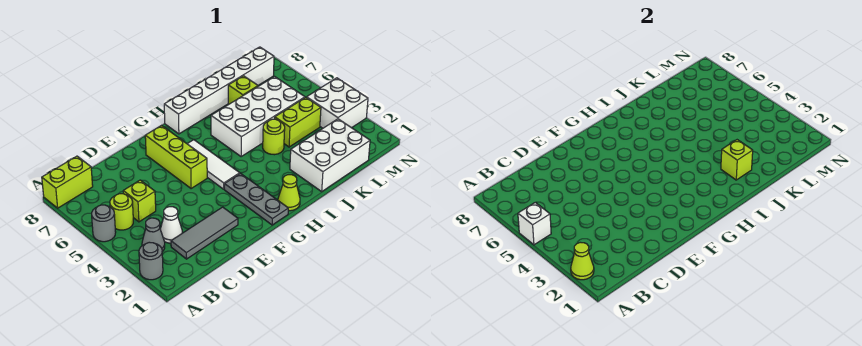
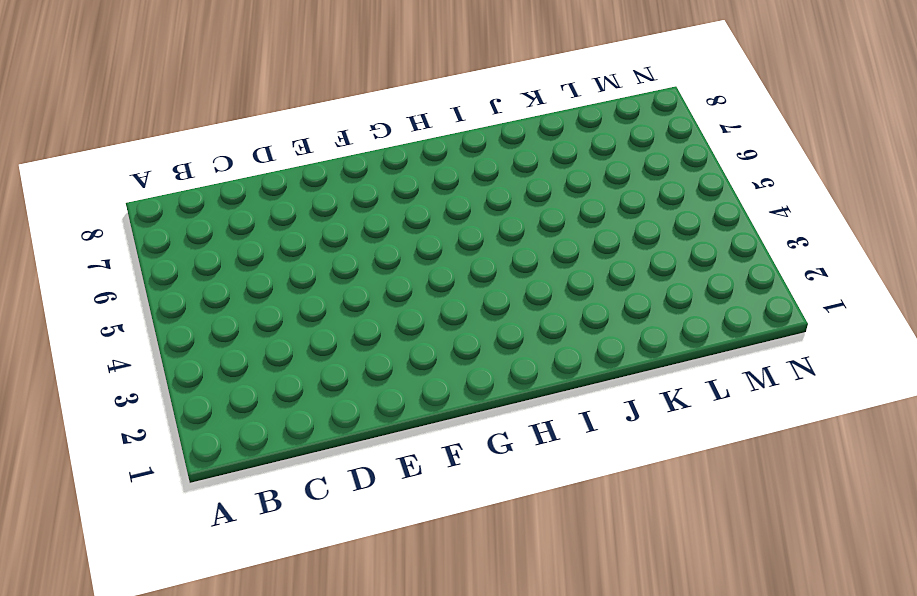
none -> grey round brick A2 level 1
none -> grey round brick A5 level 1
none -> lime brick A8:B8 level 1

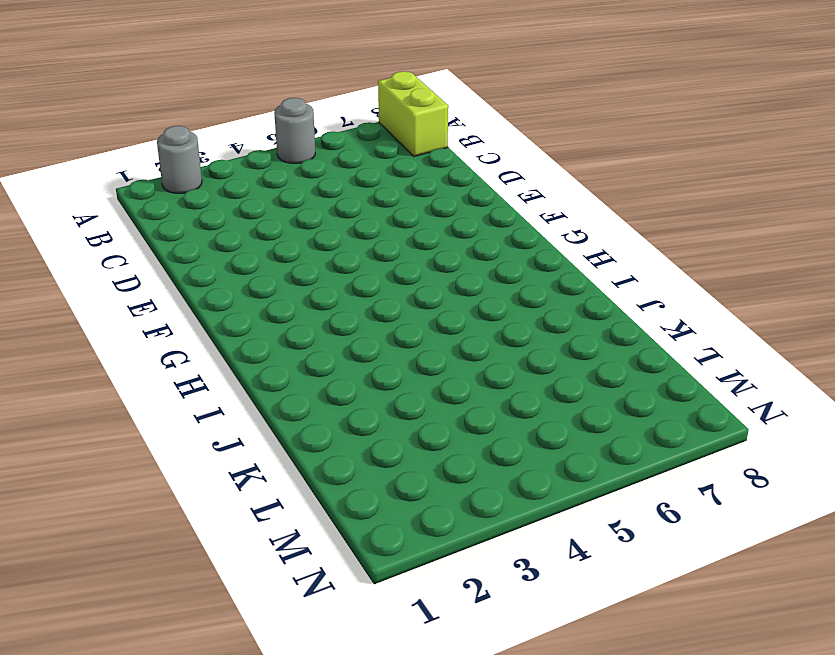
none -> grey cone B3 level 1
none -> lime round brick B5 level 1
none -> grey tile C2:E2 level 1

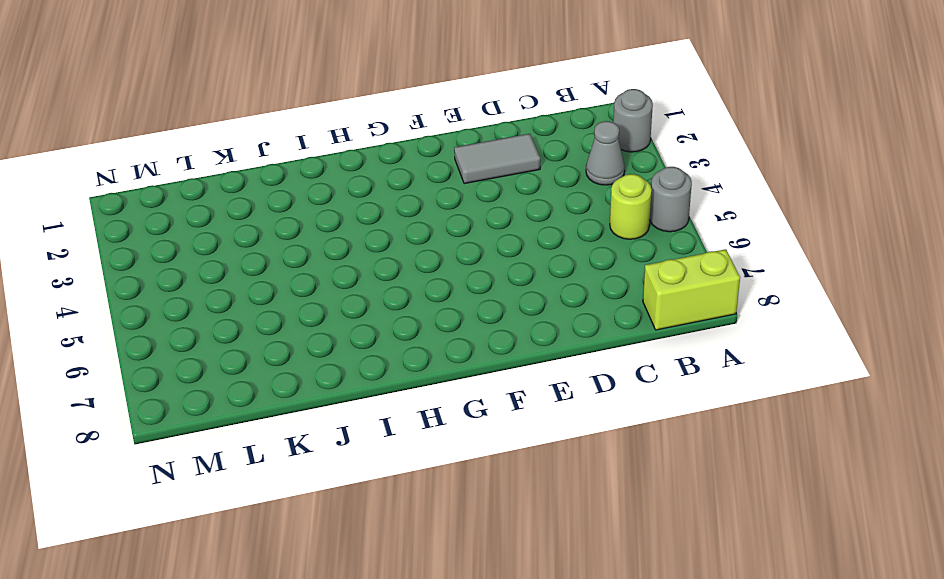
grey tile D2:E2 level 1 -> grey tile C2:E2 level 1
none -> white cone C3 level 1
none -> lime brick C5 level 1
none -> lime brick F5:F7 level 1

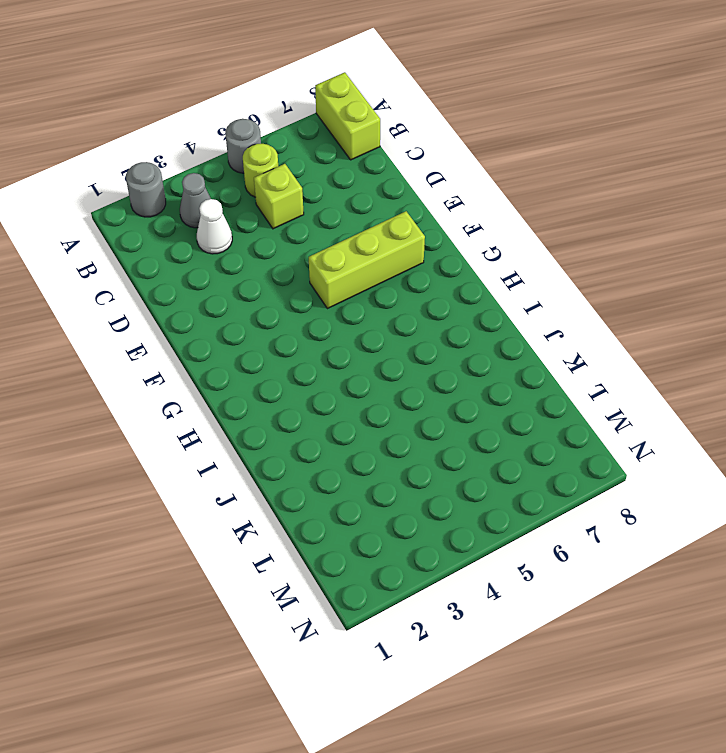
none -> grey tile C2:E2 level 1
none -> grey plate G1:G3 level 1
none -> white tile G4:G6 level 1

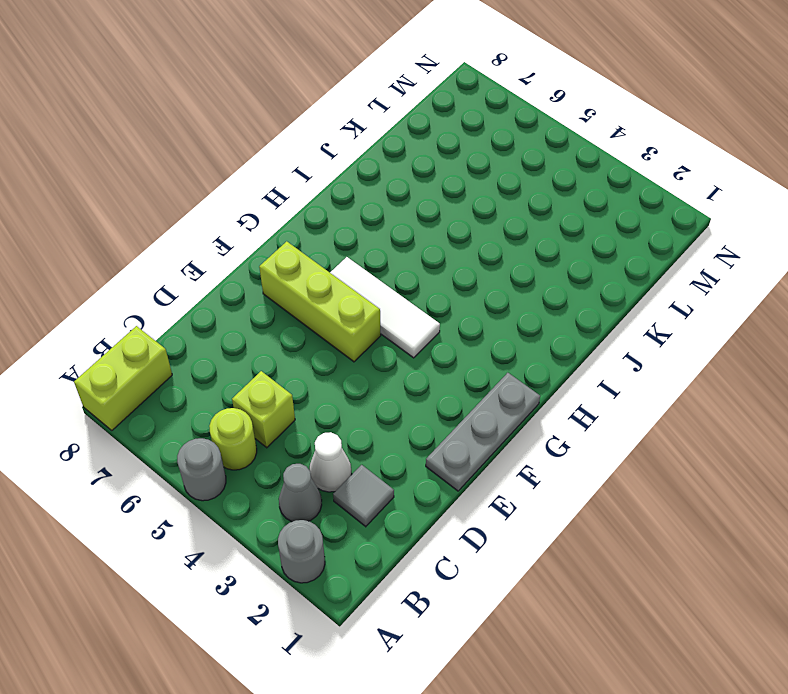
grey tile C2 level 1 -> grey tile C2:E2 level 1
grey plate E1:G1 level 1 -> grey plate G1:G3 level 1
none -> lime cone H1 level 1
none -> white brick H8:M8 level 1
none -> white brick I5:L6 level 1

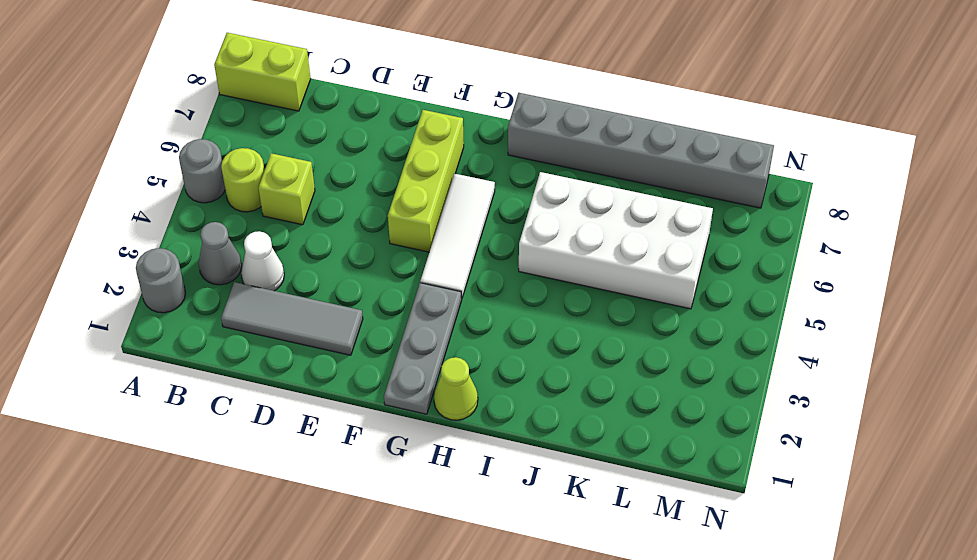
grey brick H8:M8 level 1 -> white brick H8:M8 level 1
none -> white brick J1:L2 level 1
none -> lime round brick J4 level 1
none -> lime brick K4:L4 level 1

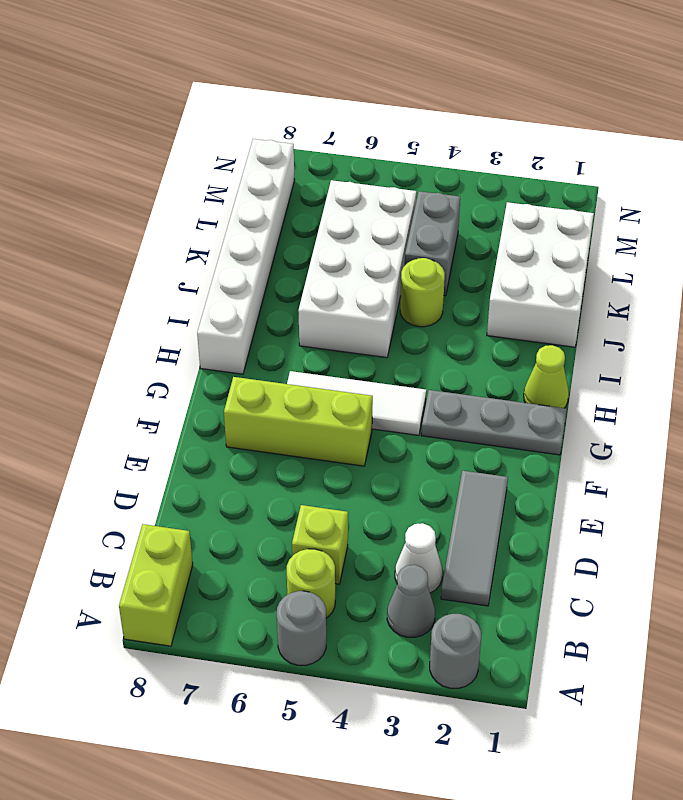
grey brick K4:L4 level 1 -> lime brick K4:L4 level 1
none -> lime brick K7 level 1
none -> white brick M3:N4 level 1
none -> lime cone A2 level 2

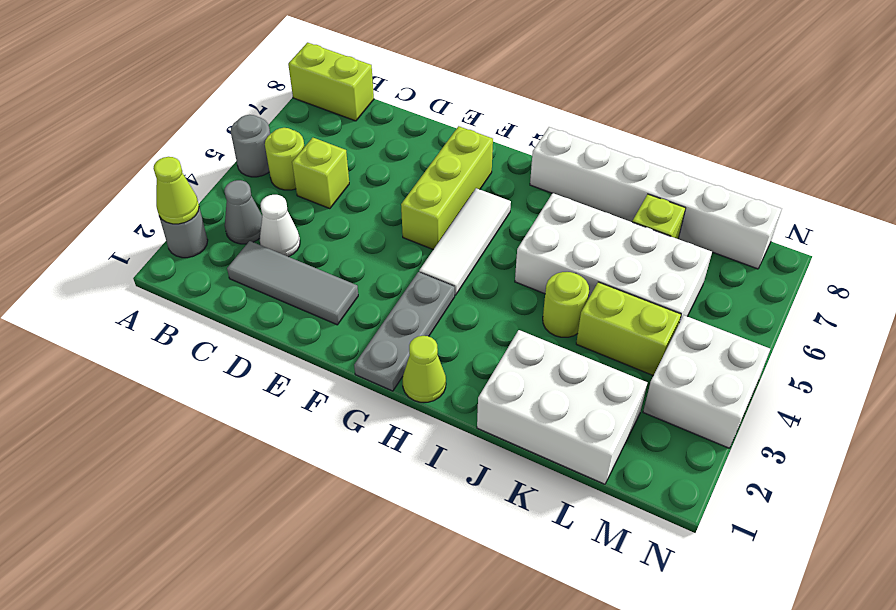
none -> white brick A5 level 2
none -> lime brick J2 level 2

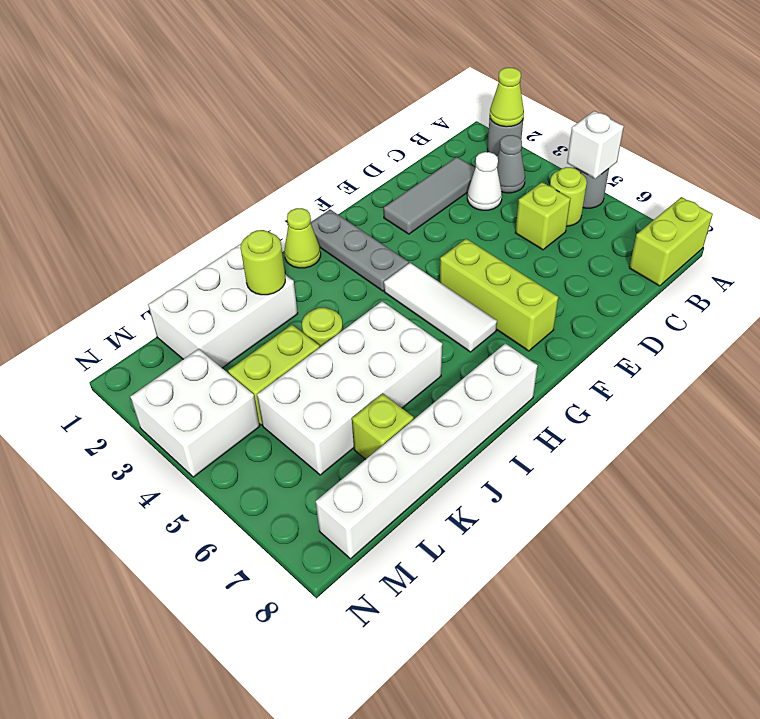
lime round brick J2 level 2 -> lime brick J2 level 2

